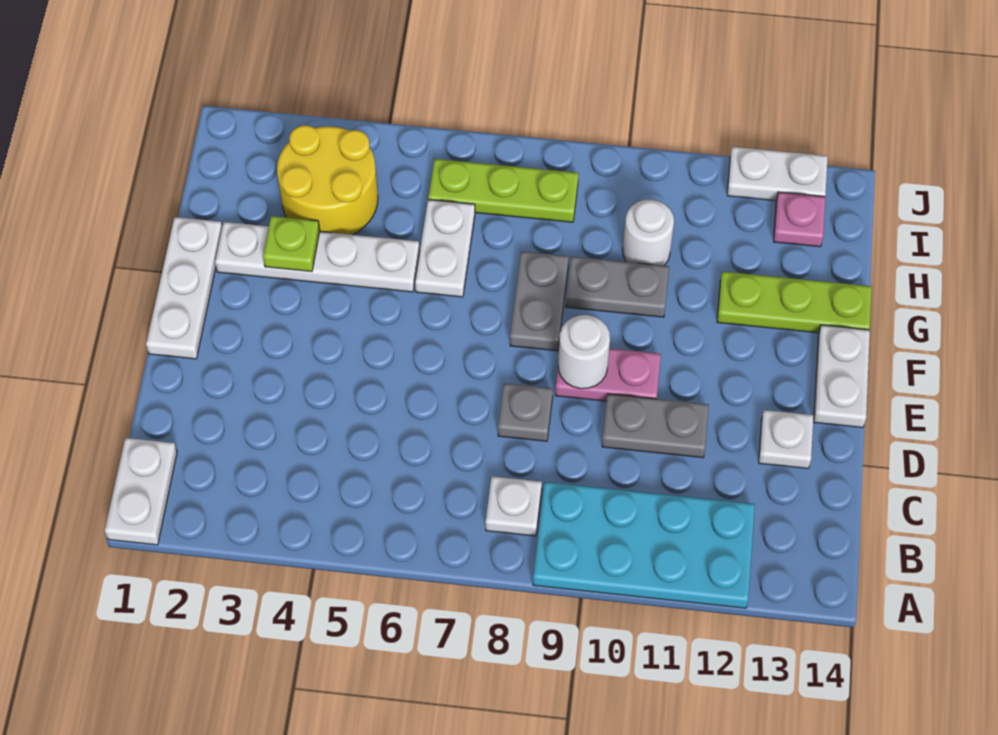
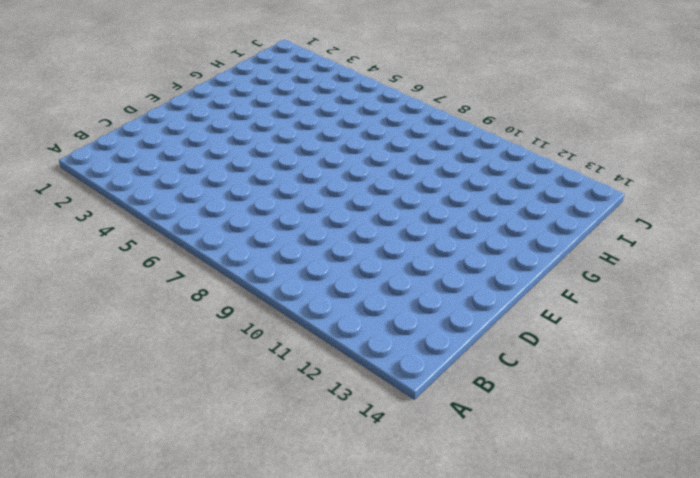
none -> white plate A1:B1 level 1
none -> cyan plate A9:B12 level 1
none -> white plate B8 level 1

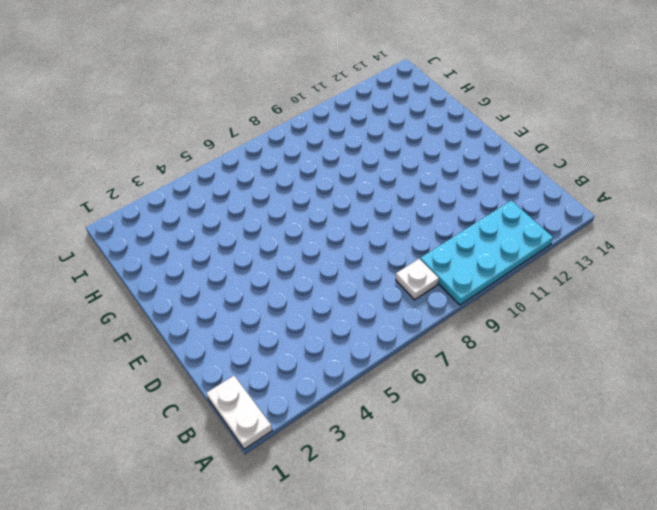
none -> grey plate D8 level 1
none -> grey plate D10:D11 level 1
none -> white plate D13 level 1

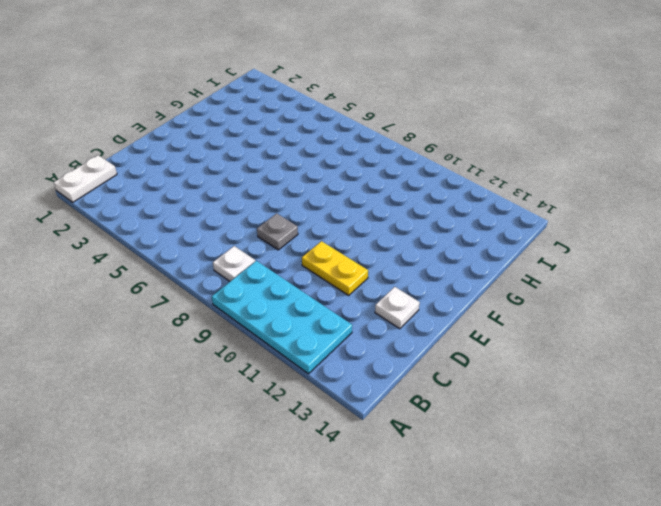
yellow plate D10:D11 level 1 -> grey plate D10:D11 level 1
none -> white plate E1:G1 level 1
none -> pink plate E9:E10 level 1
none -> white plate E14:F14 level 1

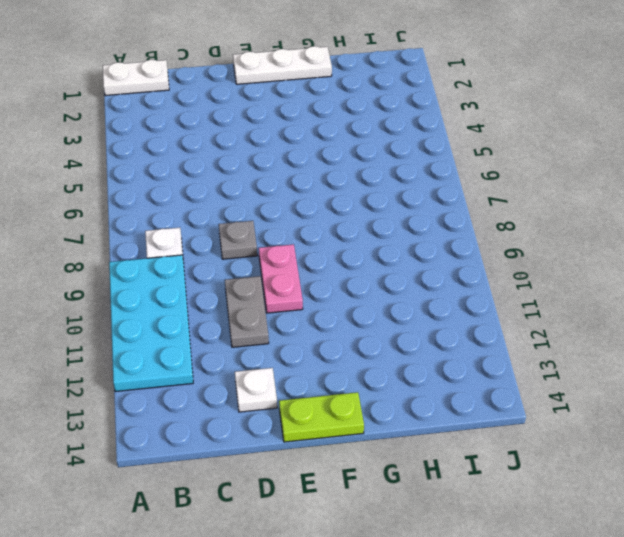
lime plate E14:F14 level 1 -> white plate E14:F14 level 1
none -> grey plate F8:G8 level 1
none -> white plate G2:G5 level 1
none -> white plate G6:H6 level 1

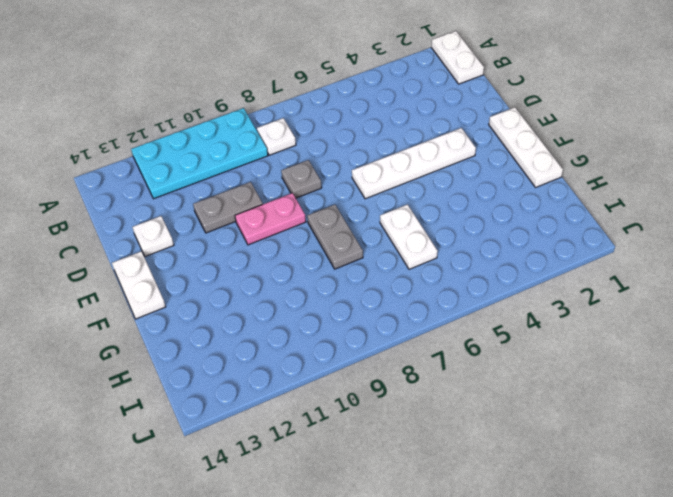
white plate E3:E6 level 1 -> white plate G2:G5 level 1
none -> grey plate G9:G10 level 1
none -> lime plate G12:G14 level 1
none -> yellow round brick H3:I4 level 1

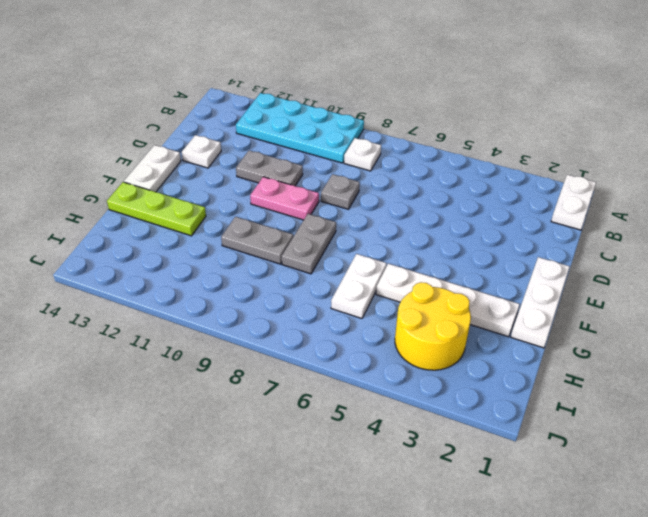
none -> white round brick H10 level 1
none -> lime plate I6:I8 level 1
none -> pink plate I13 level 1

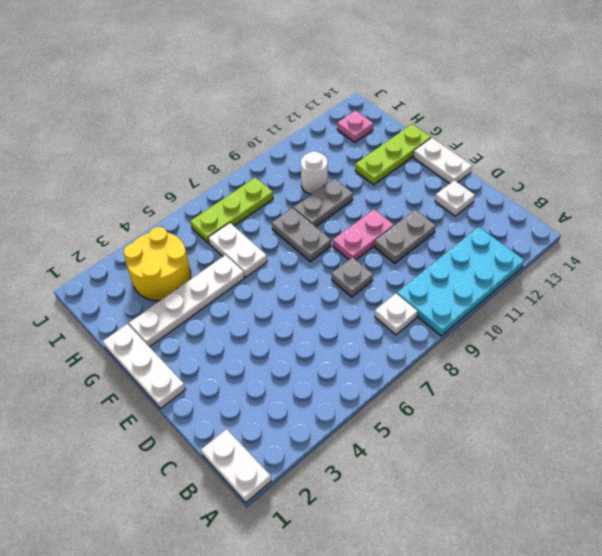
none -> white plate J12:J13 level 1
none -> white round brick E9 level 2
none -> lime plate G3 level 2

